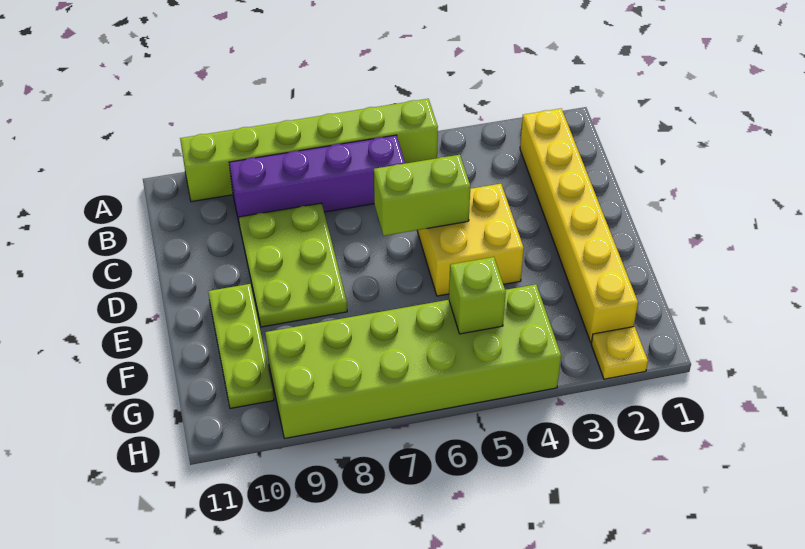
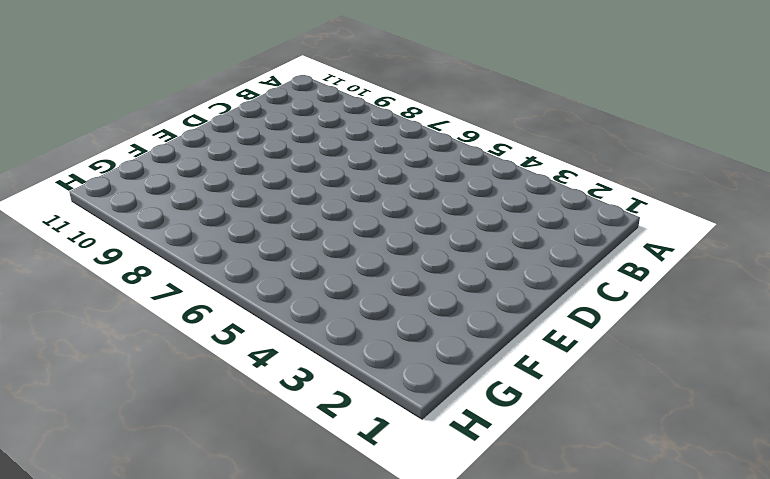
none -> lime brick A5:A10 level 1
none -> yellow brick B2:G2 level 1

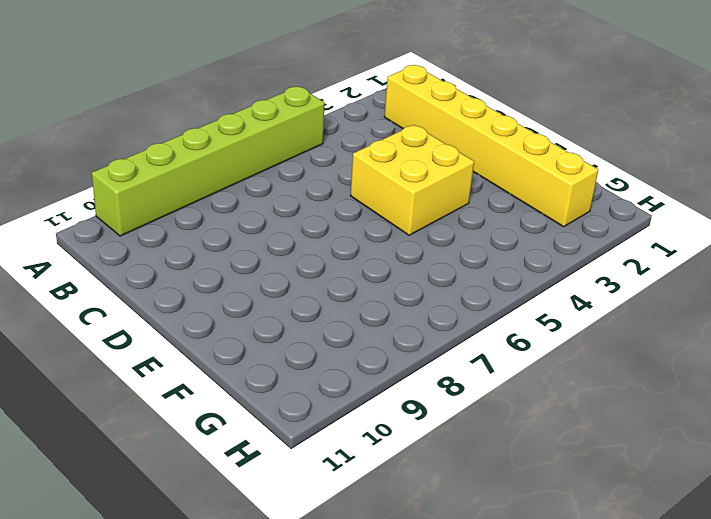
none -> purple brick B6:B9 level 1
none -> lime plate C8:E9 level 1

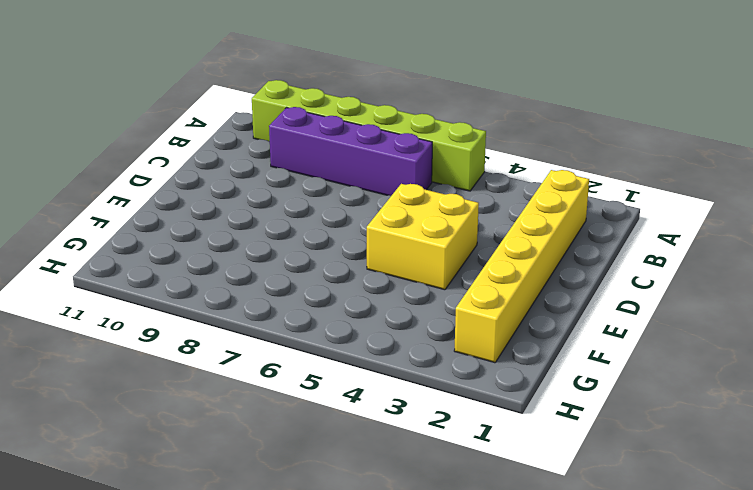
none -> lime plate C8:E9 level 1
none -> lime plate E10:G10 level 1

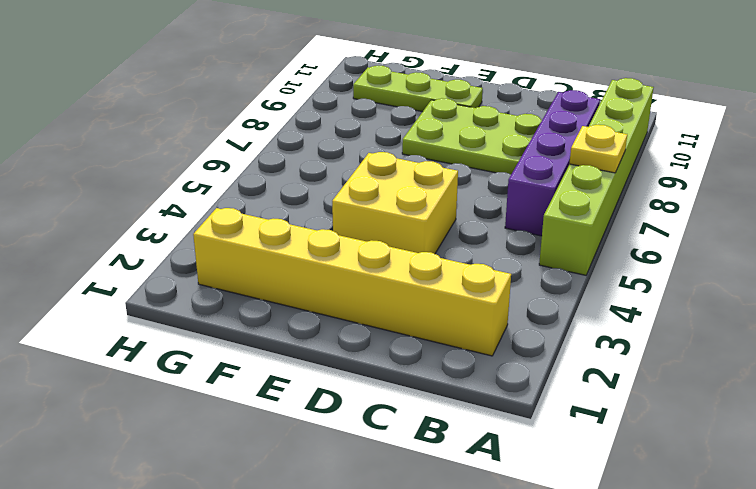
yellow plate A7 level 2 -> yellow plate H2 level 1
none -> lime brick G4:H9 level 1
none -> lime brick D5:D6 level 2

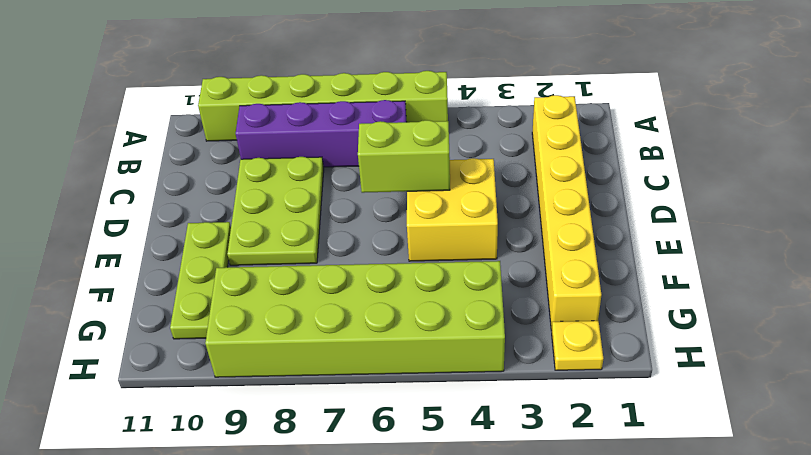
none -> lime brick G5 level 2

